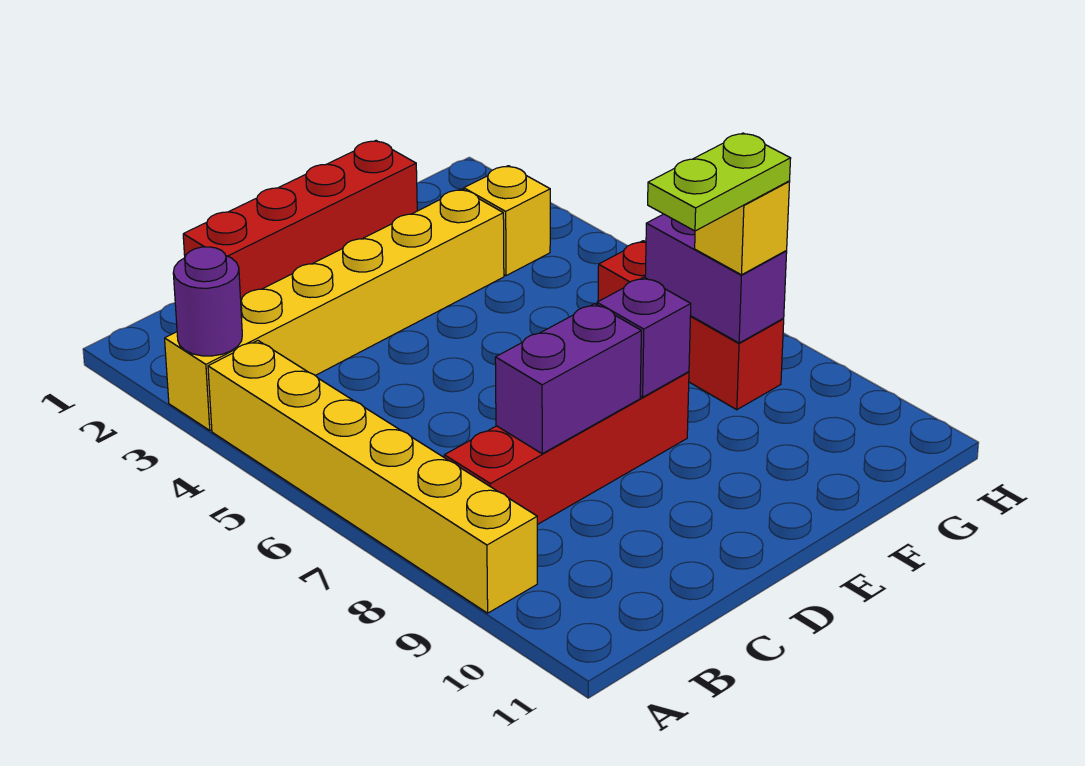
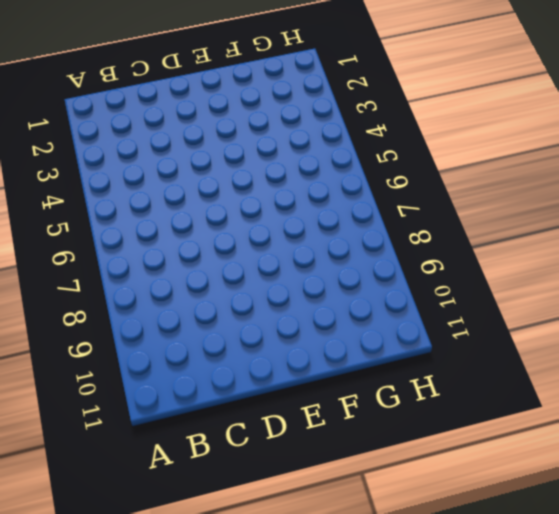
none -> yellow brick A3:F3 level 1
none -> yellow brick A4:A9 level 1
none -> red brick B8:E8 level 1

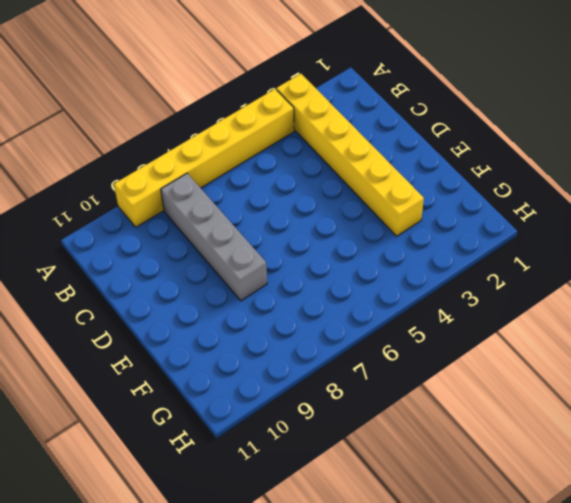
grey brick B8:E8 level 1 -> red brick B8:E8 level 1
none -> red brick C1:F1 level 1
none -> yellow brick G3 level 1
none -> red brick G6:G8 level 1

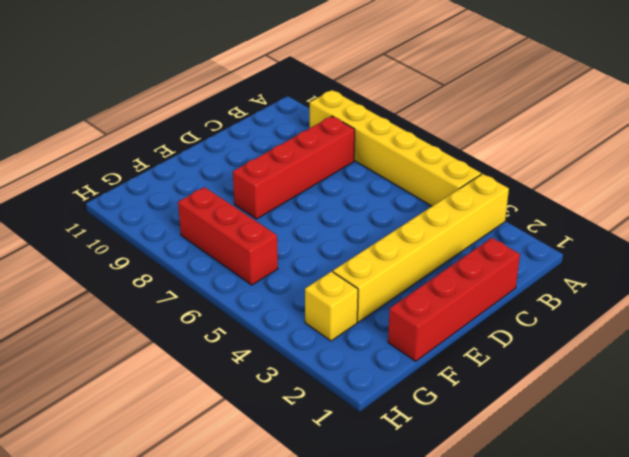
none -> purple round brick A3 level 2
none -> purple brick C8:D8 level 2
none -> purple brick E8 level 2

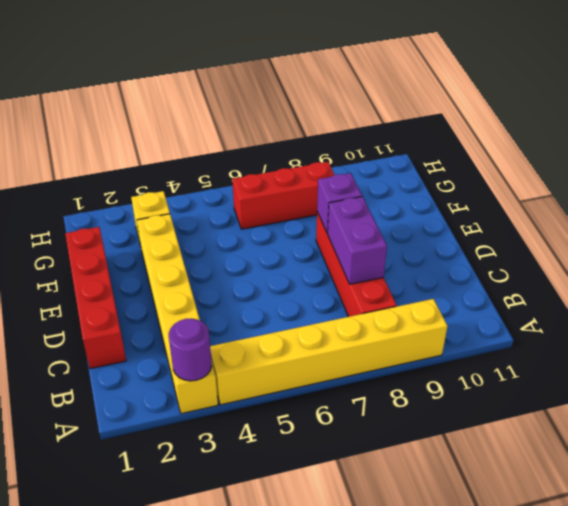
none -> purple brick G7:G8 level 2
none -> yellow brick G8 level 3
none -> lime plate F8:G8 level 4

